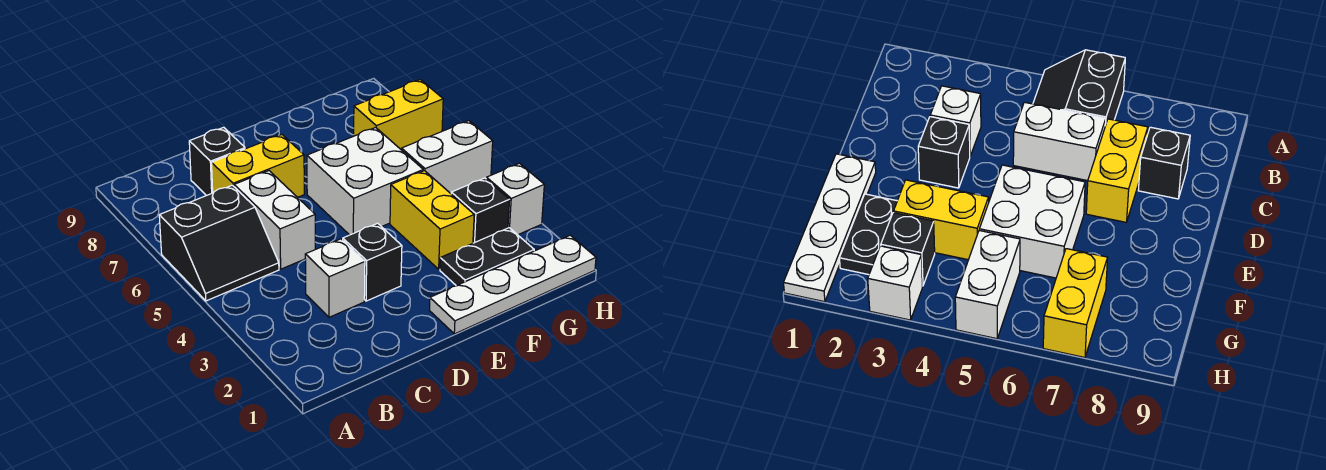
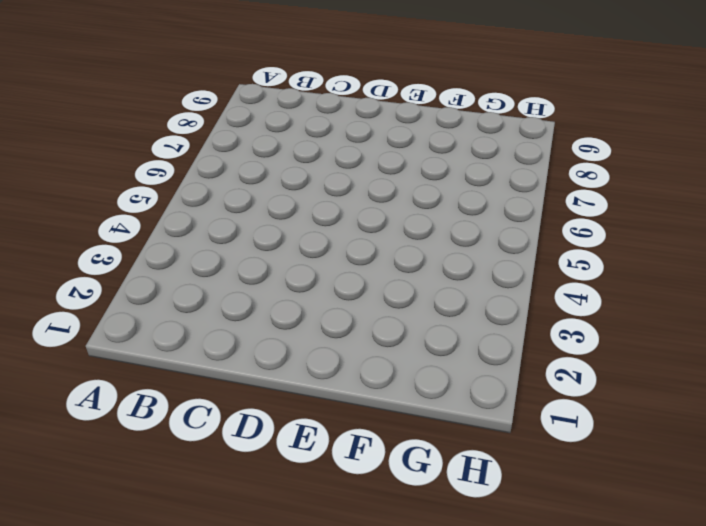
none -> black slope A5:B6 level 1 top 6
none -> white brick C3 level 1
none -> white brick C5:C6 level 1

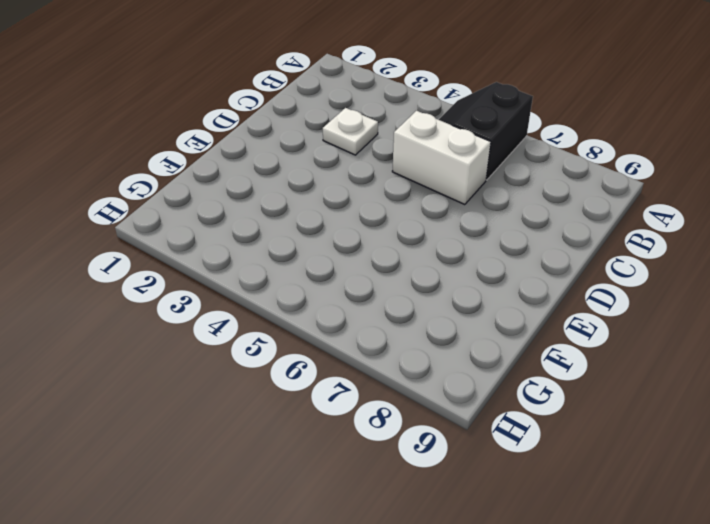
white plate C3 level 1 -> white brick C3 level 1
none -> yellow brick C7:D7 level 1
none -> black brick C8 level 1
none -> black brick D3 level 1

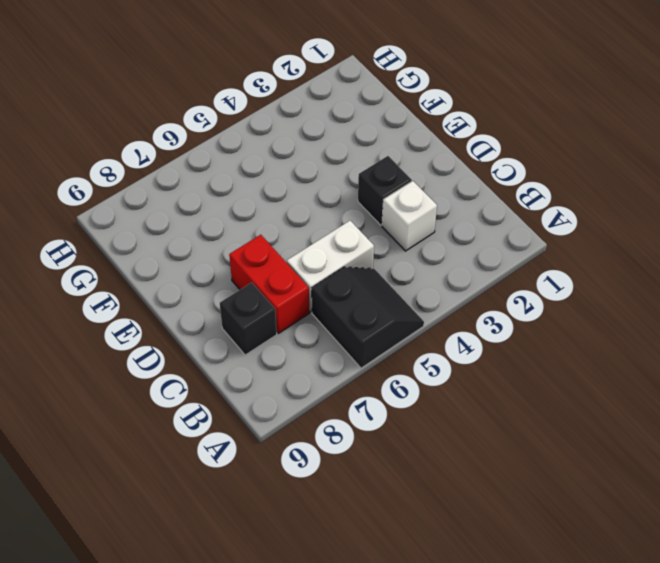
red brick C7:D7 level 1 -> yellow brick C7:D7 level 1
none -> white plate E1:H1 level 1
none -> white brick E5:F6 level 1
none -> black plate F2:G2 level 1

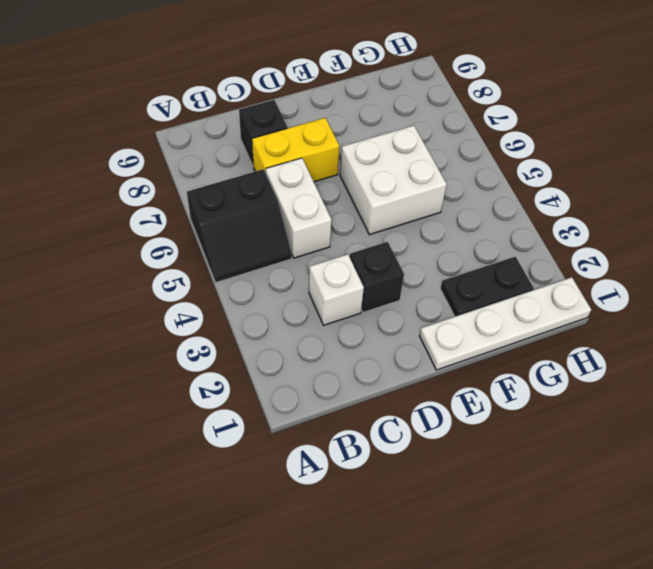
none -> yellow brick F3:F4 level 1
none -> black brick G3 level 1
none -> white brick G5:H5 level 1

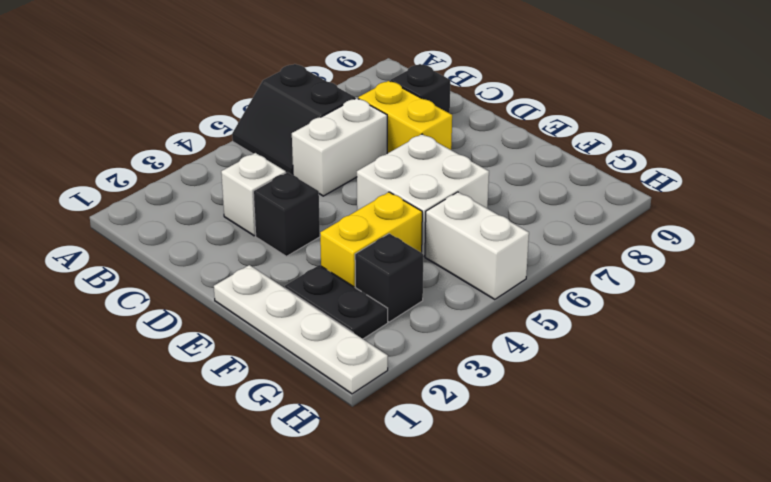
none -> yellow brick G7:H7 level 1
none -> white brick H3 level 1

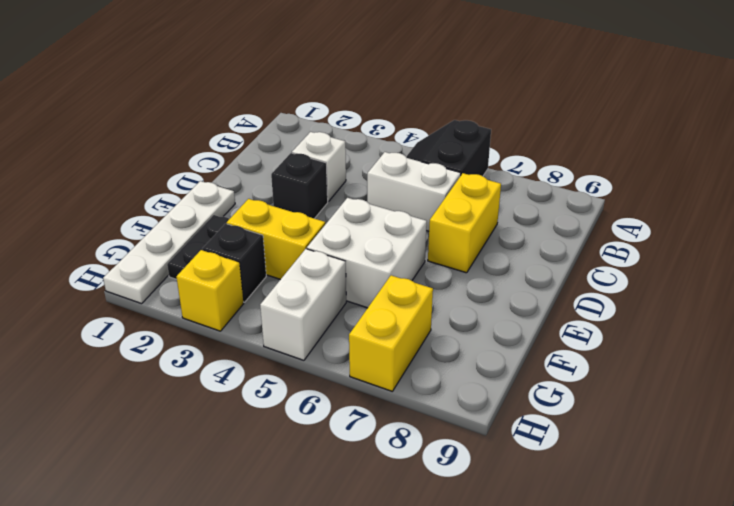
yellow brick H3 level 1 -> white brick H3 level 1
none -> black brick C8 level 1

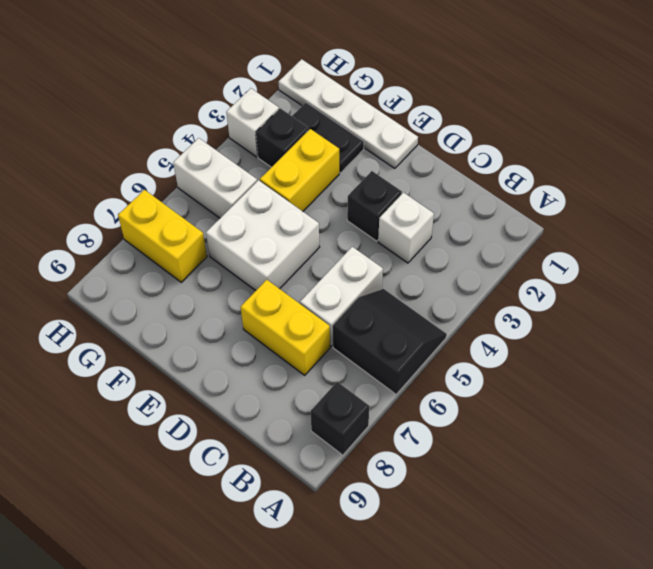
black brick A8 level 1 -> black brick C8 level 1

